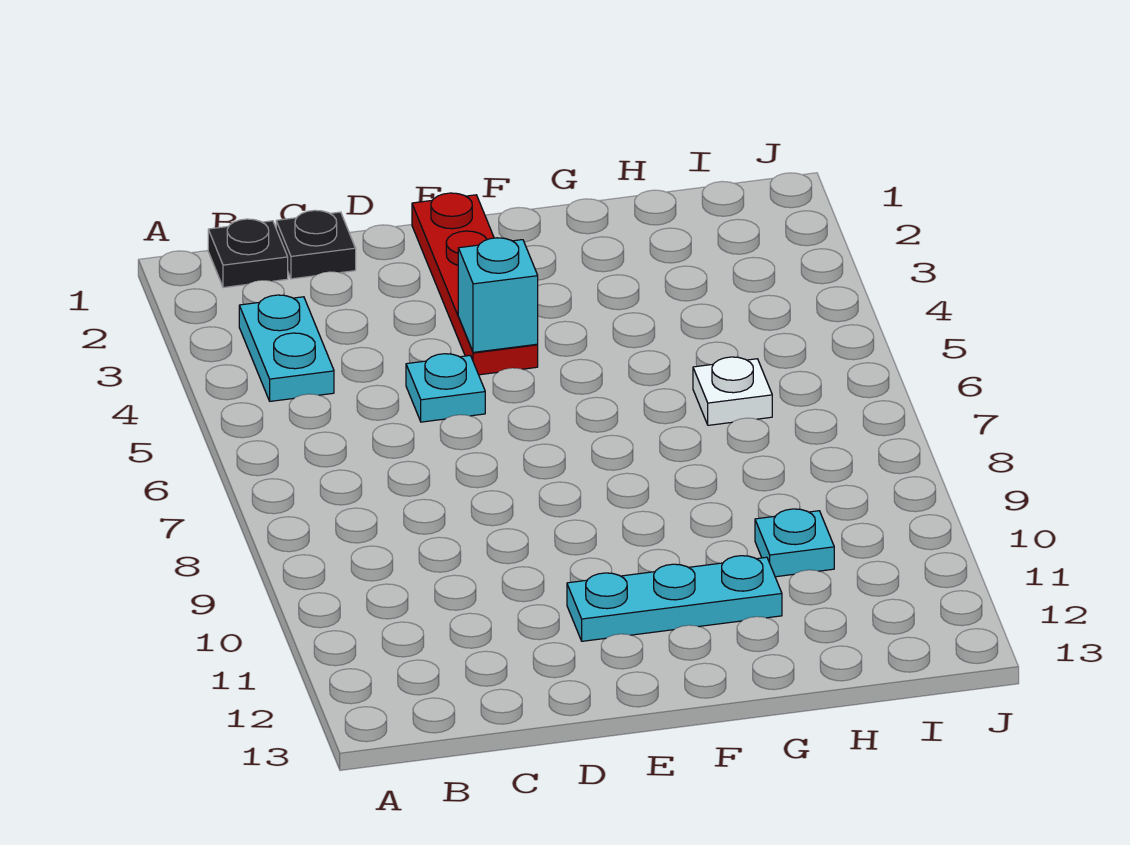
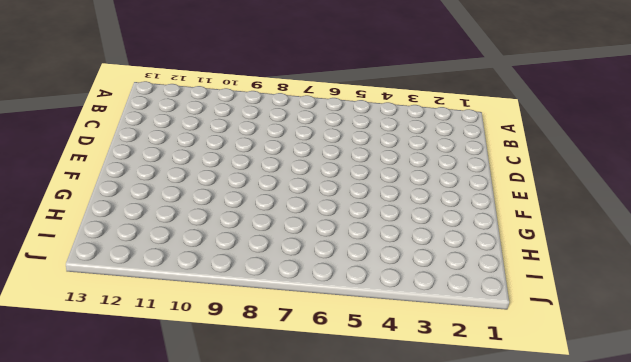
none -> black plate B1 level 1
none -> cyan plate B3:B4 level 1

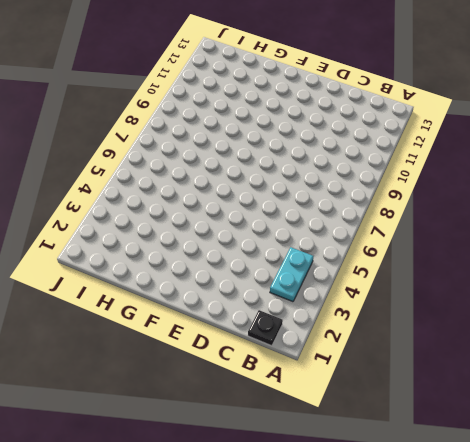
none -> black plate C1 level 1
none -> cyan plate D5 level 1

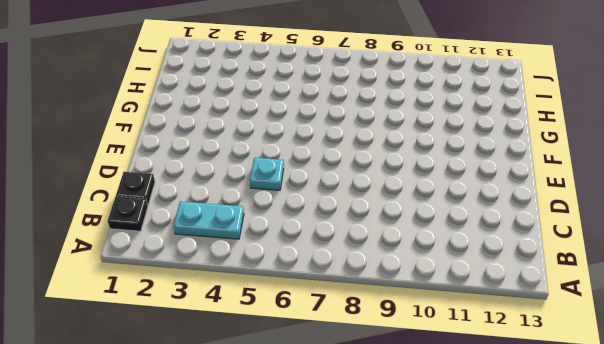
none -> red plate E1:E4 level 1
none -> cyan plate E11:G11 level 1

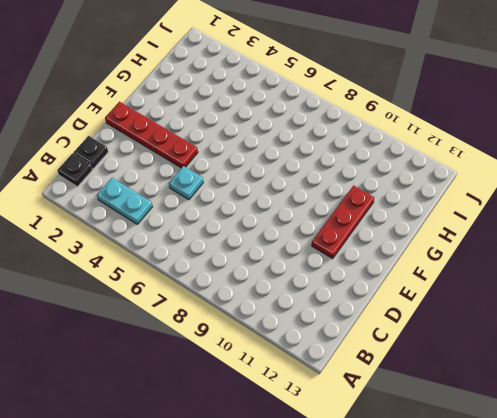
red plate E11:G11 level 1 -> cyan plate E11:G11 level 1
none -> white plate H6 level 1
none -> cyan plate H10 level 1

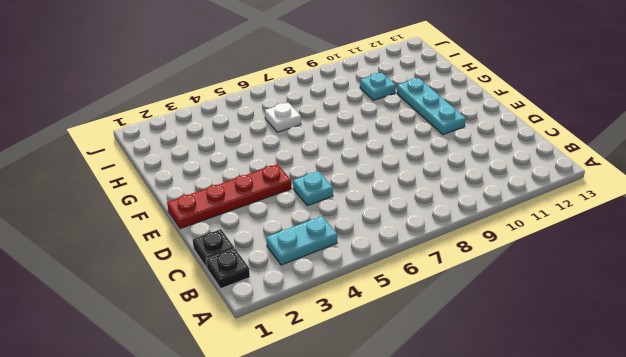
none -> cyan brick E4 level 2

